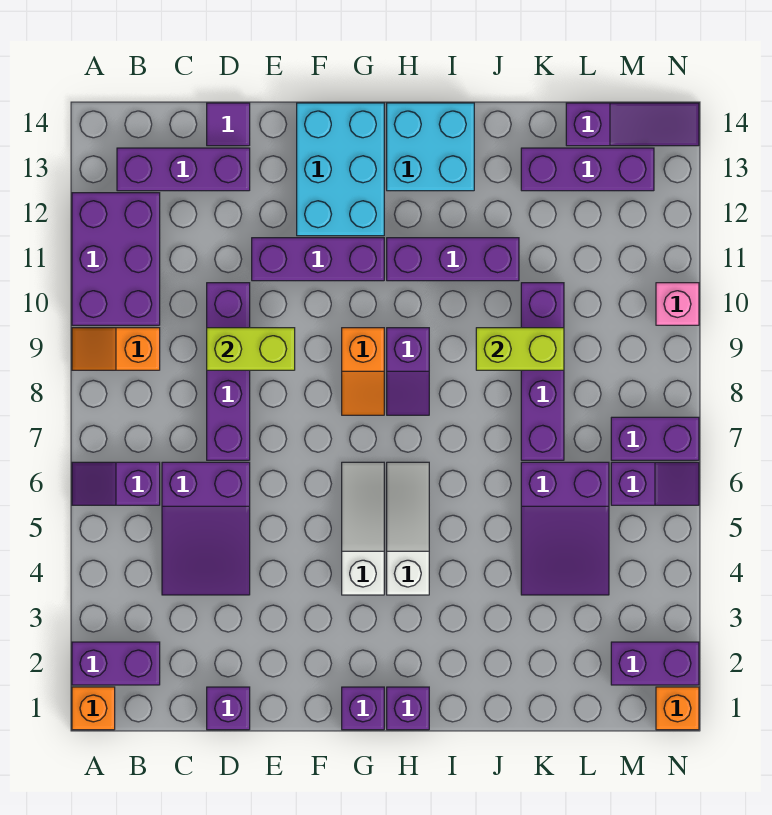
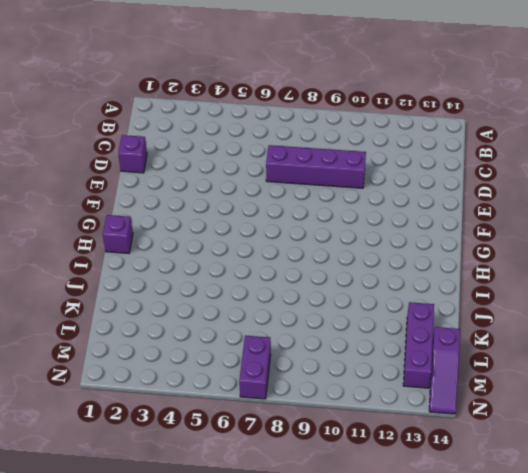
none -> orange brick A1 level 1
none -> purple brick A2:B2 level 1
none -> purple slope A6:B6 level 1 top B
none -> orange slope A9:B9 level 1 top B

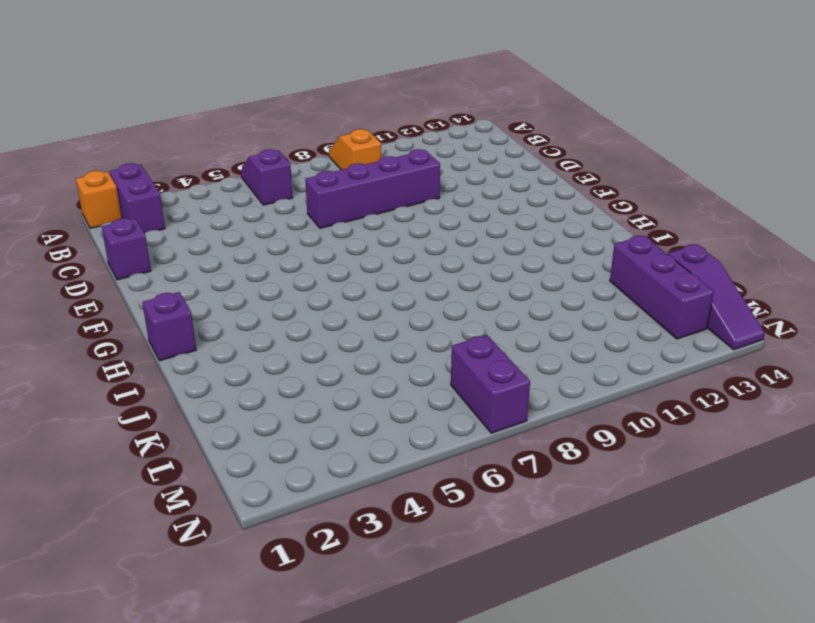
none -> purple brick A10:B12 level 1
none -> purple brick B13:D13 level 1
none -> purple slope C4:D6 level 1 top 6
none -> purple tile D14 level 1

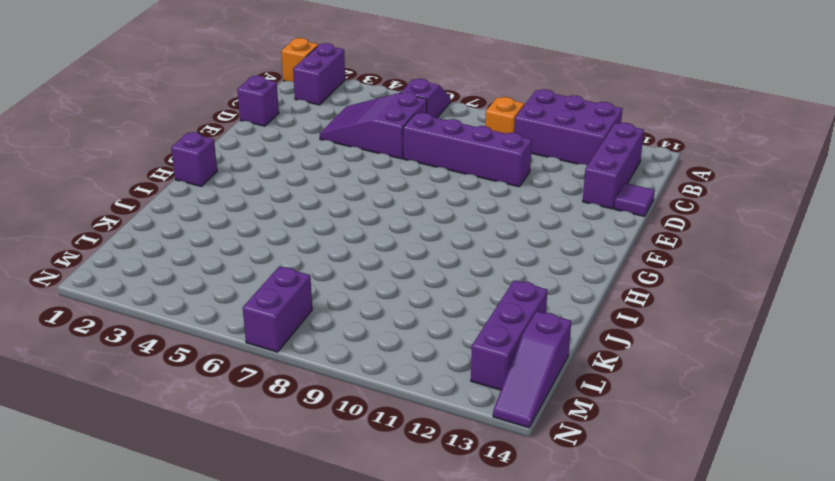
none -> purple brick E11:G11 level 1
none -> cyan brick F12:G14 level 1
none -> purple brick G1 level 1
none -> white slope G4:G6 level 1 top 4

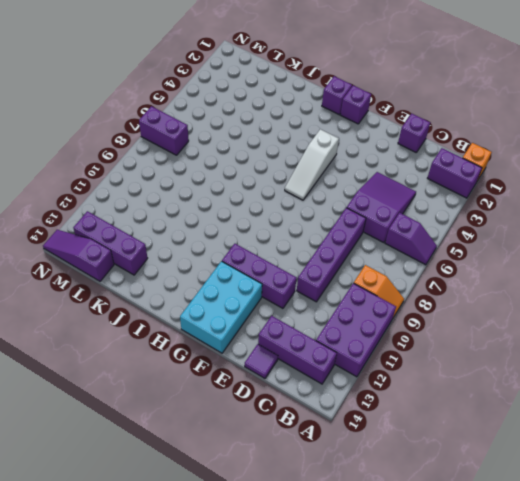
none -> orange slope G8:G9 level 1 top 9
none -> white slope H4:H6 level 1 top 4
none -> purple slope H8:H9 level 1 top 9
none -> purple brick H11:J11 level 1

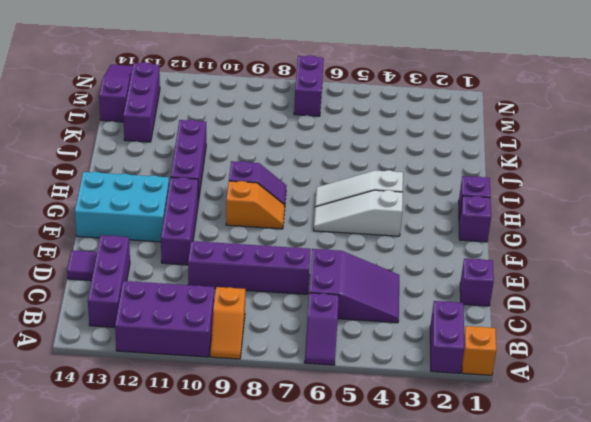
none -> cyan brick H13:I14 level 1
none -> purple slope K4:L6 level 1 top 6
none -> purple brick K7:K10 level 1
none -> purple brick M2:N2 level 1

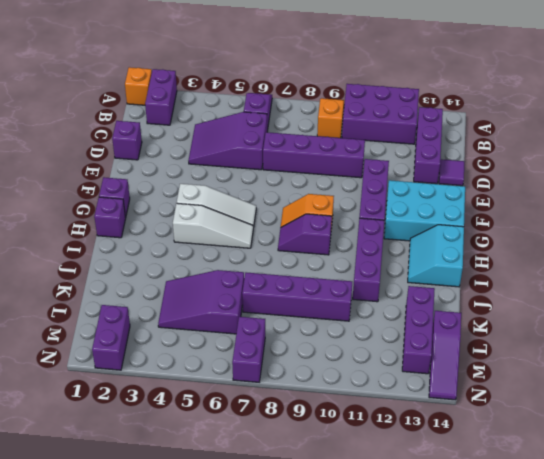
cyan slope H13:I14 level 1 top 14 -> cyan brick H13:I14 level 1
none -> purple slope M6:N6 level 1 top M
none -> orange brick N1 level 1
none -> pink brick N10 level 1
none -> lime brick D9:E9 level 2

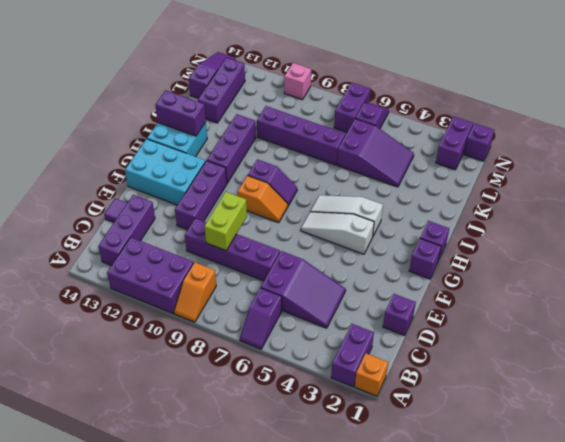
purple brick I13:I14 level 2 -> none
purple brick N1 level 1 -> orange brick N1 level 1
none -> lime brick J9:K9 level 2

